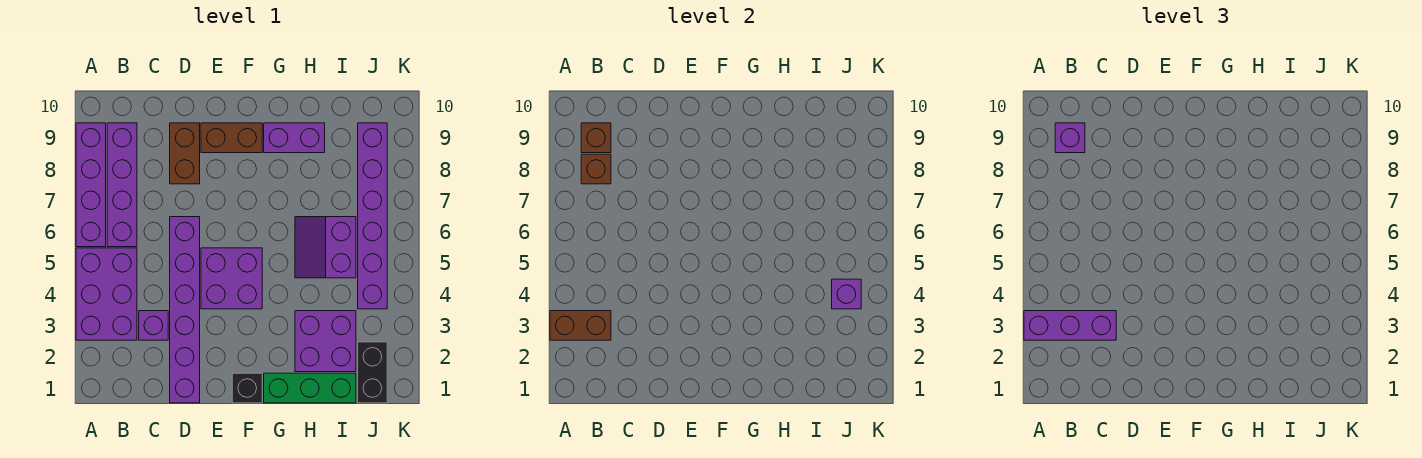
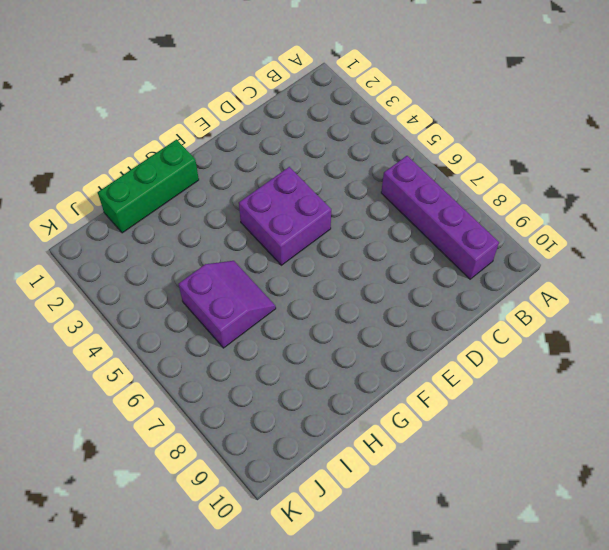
none -> purple brick A3:B5 level 1
none -> purple brick A6:A9 level 1
none -> purple brick C3 level 1

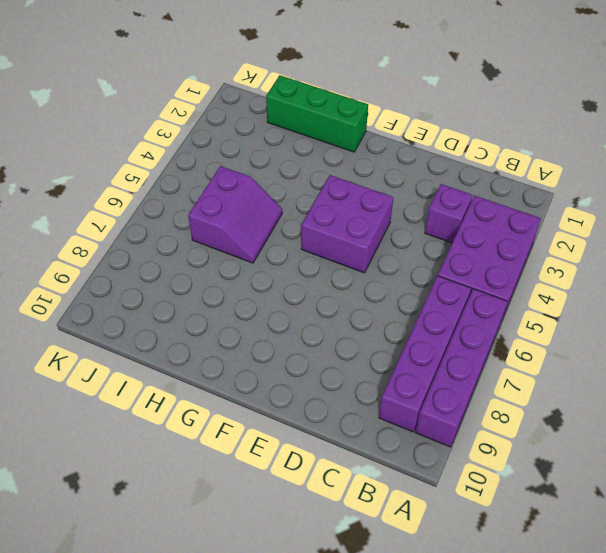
none -> purple brick D1:D6 level 1
none -> brown brick D8:D9 level 1
none -> brown brick E9:F9 level 1

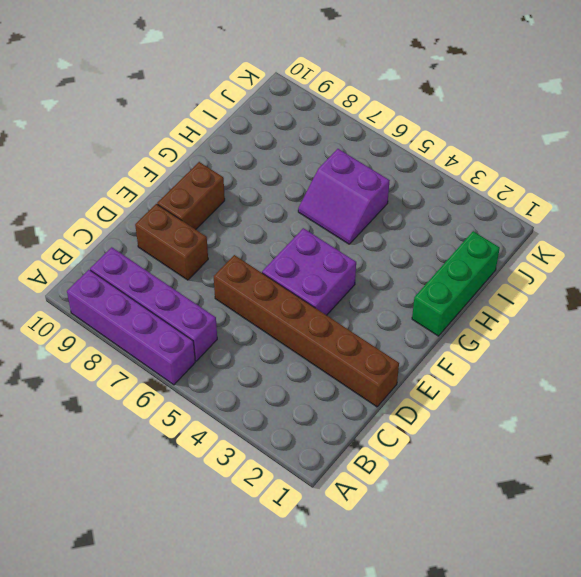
brown brick D1:D6 level 1 -> purple brick D1:D6 level 1
none -> purple brick A3:B5 level 1
none -> purple brick C3 level 1
none -> black brick F1 level 1

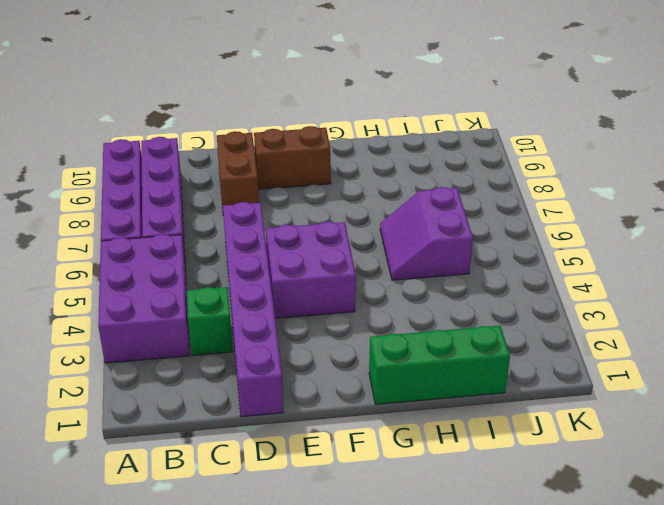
green brick C3 level 1 -> purple brick C3 level 1
none -> black brick F1 level 1
none -> purple brick G9:H9 level 1
none -> purple brick H2:I3 level 1

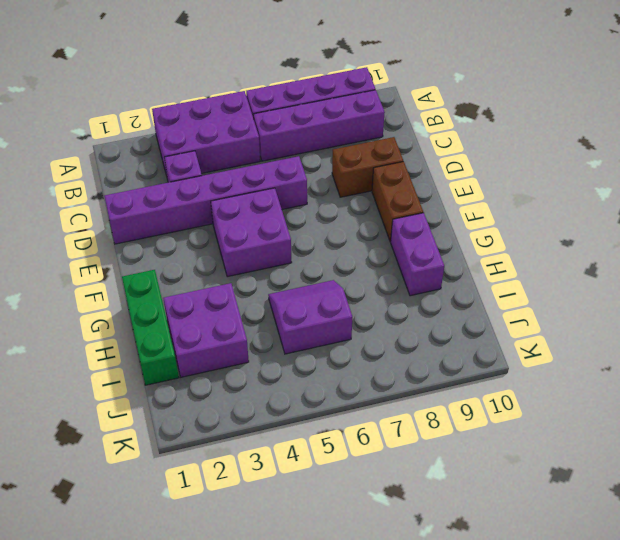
none -> black brick F1 level 1
none -> black brick J1:J2 level 1
none -> purple brick J4:J9 level 1

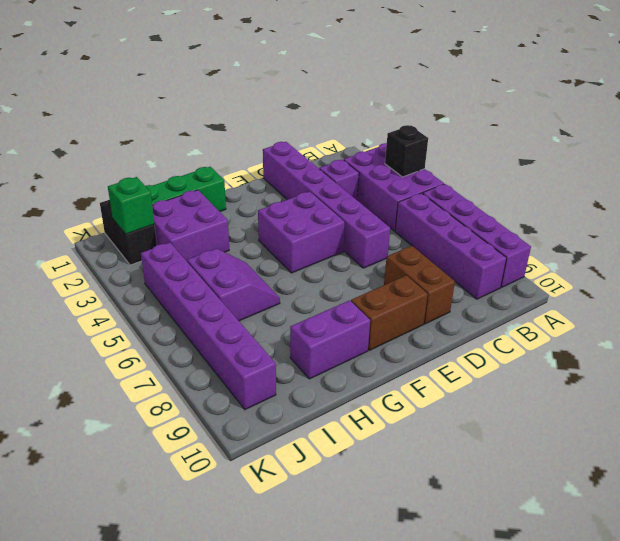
black brick A4 level 2 -> black brick F1 level 1
green brick J2 level 2 -> none
none -> brown brick A3:B3 level 2
none -> brown brick B8 level 2
none -> brown brick B9 level 2

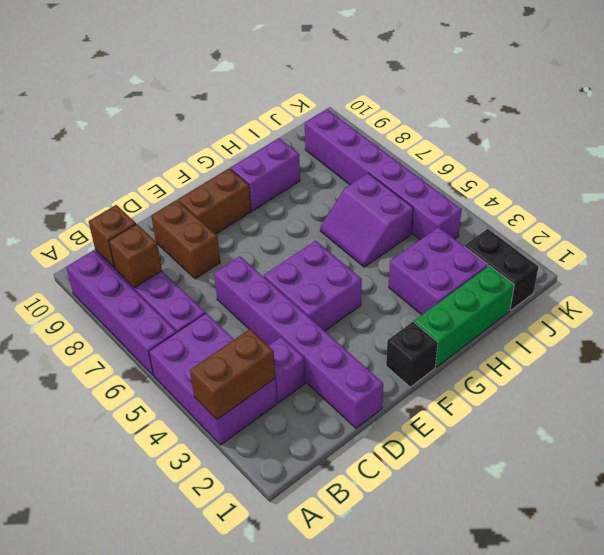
none -> purple brick J4 level 2
none -> purple brick A3:C3 level 3
none -> purple brick B9 level 3

